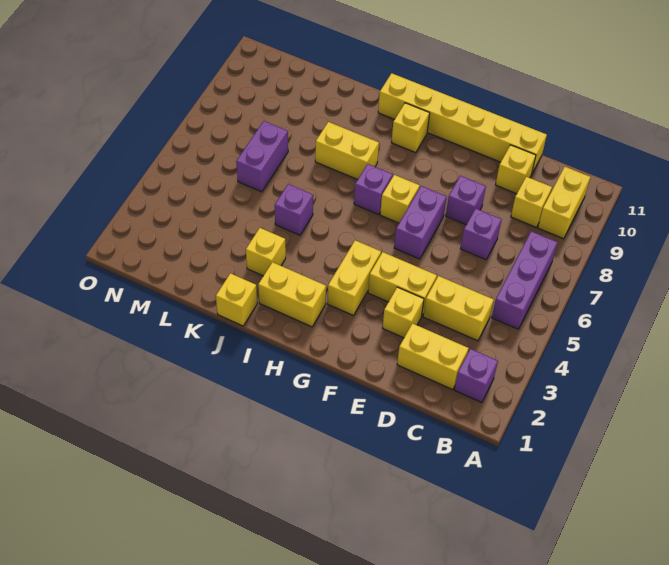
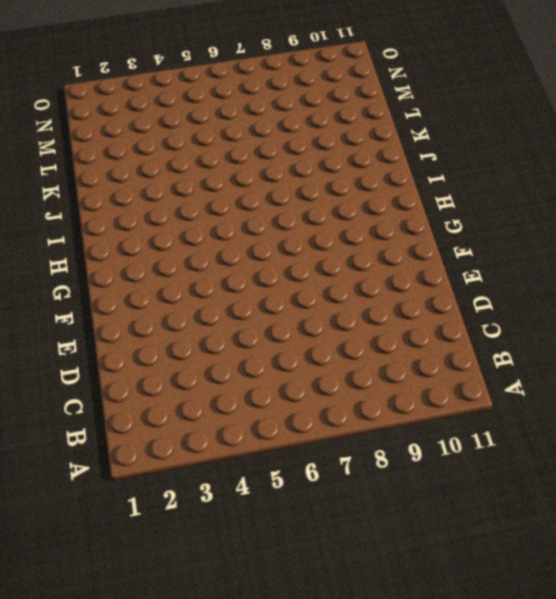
none -> purple brick B2 level 1
none -> purple brick B5:B7 level 1
none -> yellow brick B9:B10 level 1

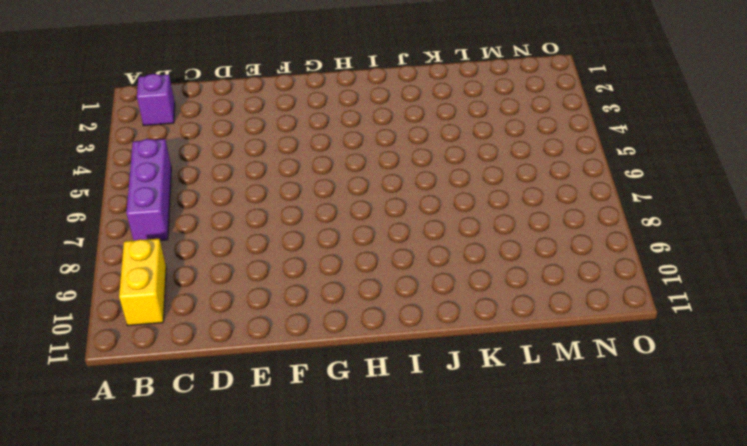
none -> yellow brick C2:D2 level 1
none -> yellow brick C4:D4 level 1
none -> yellow brick C9 level 1

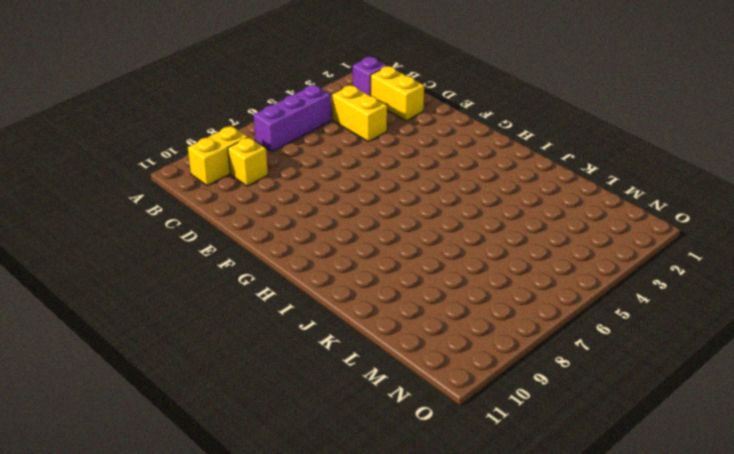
none -> purple brick D7 level 1
none -> yellow brick D10 level 1
none -> yellow brick D11:I11 level 1

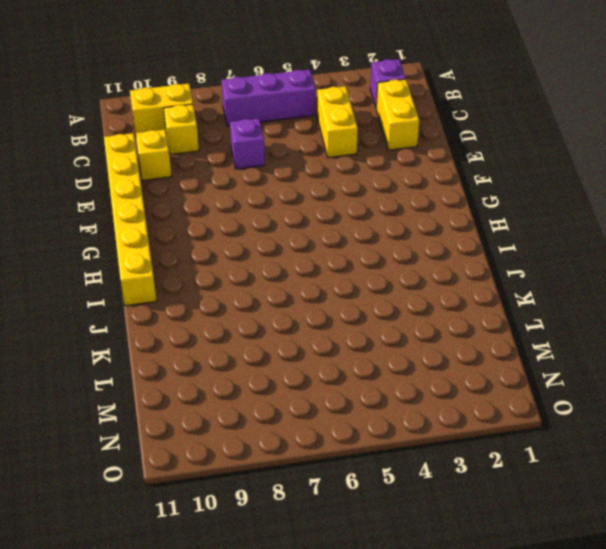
none -> yellow brick E3 level 1
none -> yellow brick E4:F4 level 1
none -> purple brick E8 level 1

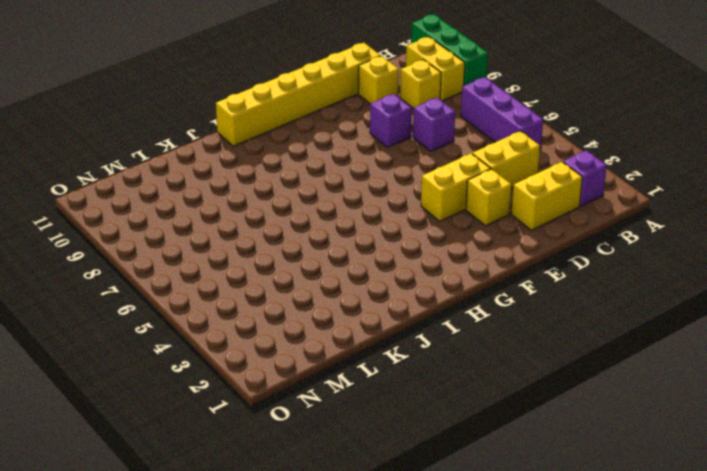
green brick A9:A11 level 1 -> none
none -> purple brick F6:F7 level 1
none -> yellow brick G3:G4 level 1
none -> yellow brick G7 level 1

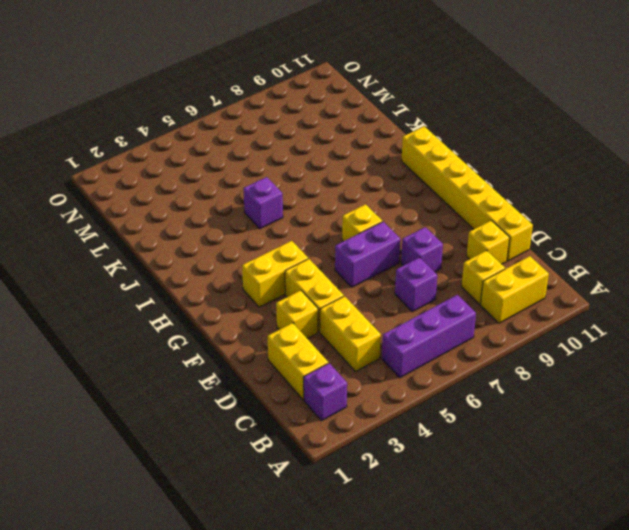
none -> yellow brick H2:I2 level 1
none -> purple brick H7 level 1
none -> yellow brick H10 level 1

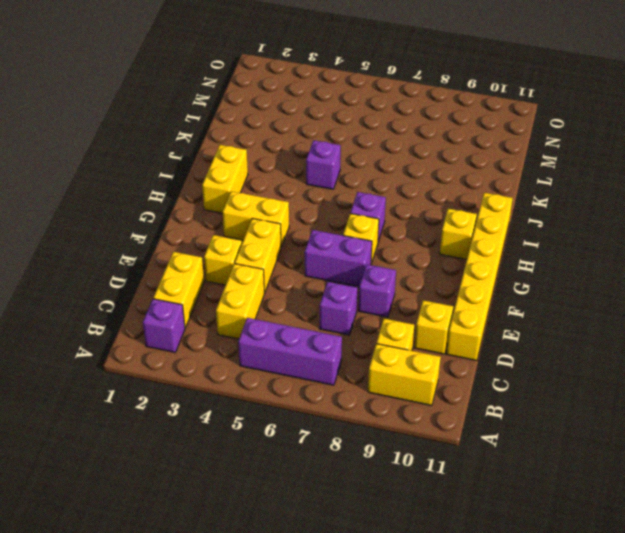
none -> yellow brick I8:J8 level 1
none -> yellow brick J1 level 1
none -> yellow brick J3 level 1

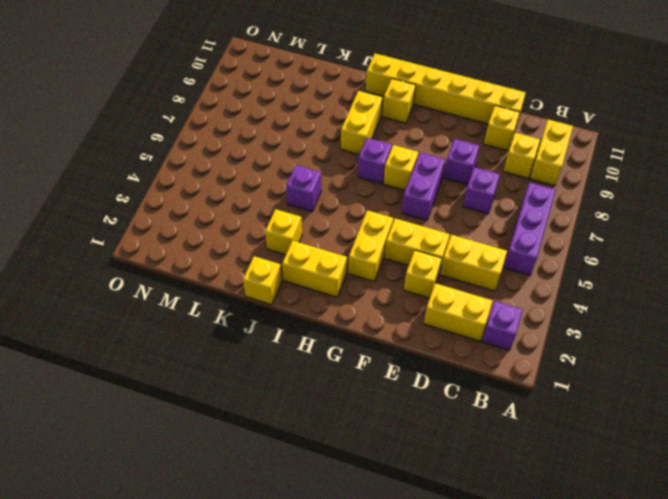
yellow brick I8:I9 level 1 -> yellow brick I8:J8 level 1
none -> purple brick L6:L7 level 1

